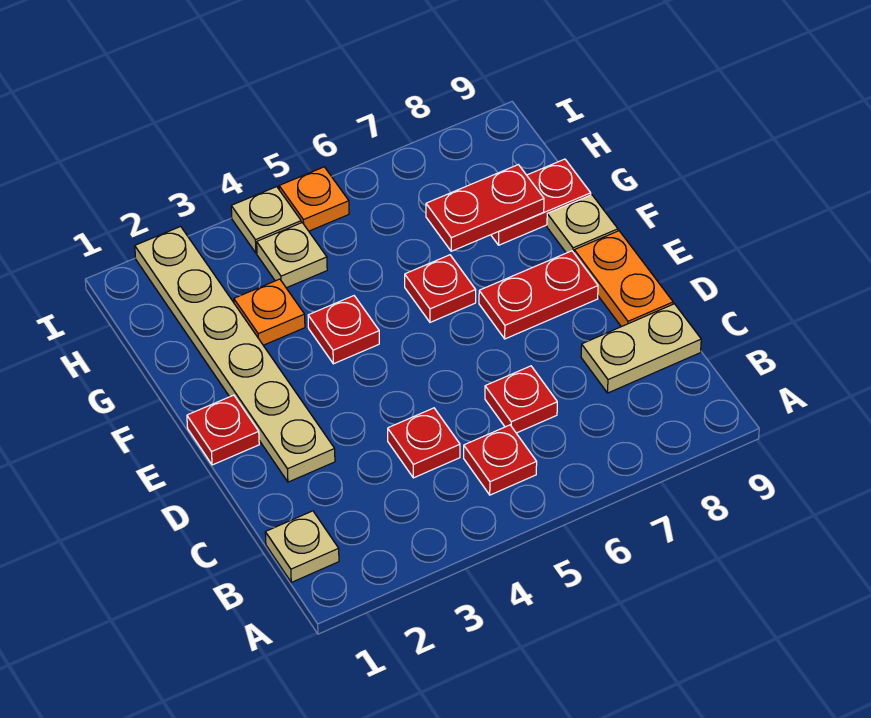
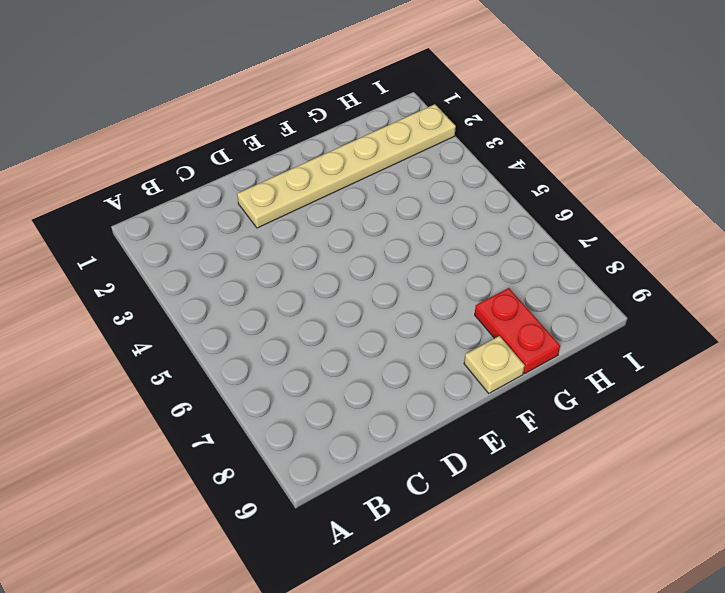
none -> tan plate B1 level 1
none -> red plate B5 level 1
none -> red plate C4 level 1

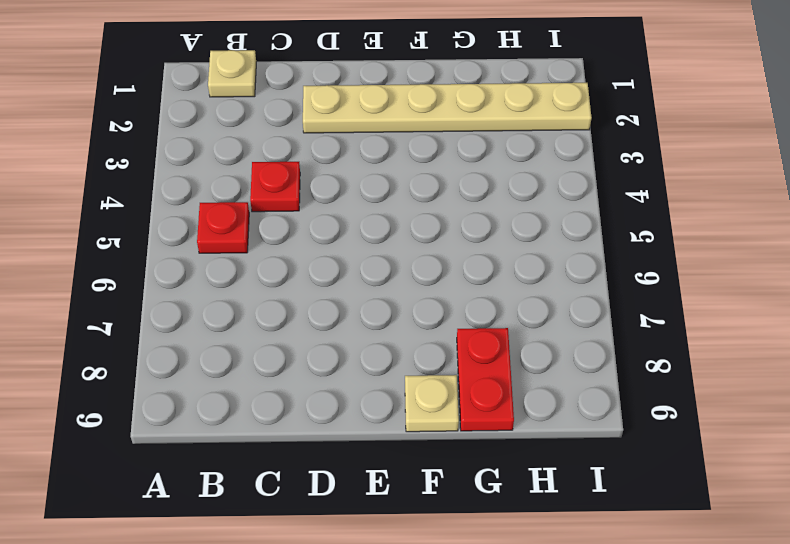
none -> red plate C6 level 1
none -> tan plate C8:C9 level 1
none -> orange plate D9:E9 level 1

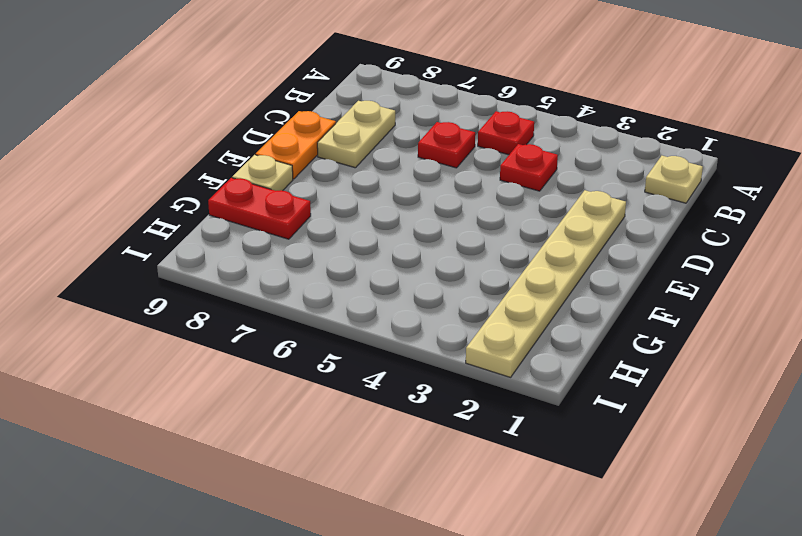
tan plate C8:D8 level 1 -> tan plate C8:C9 level 1
none -> red plate E1 level 1
none -> red plate E7:E8 level 1
none -> red plate F4 level 1

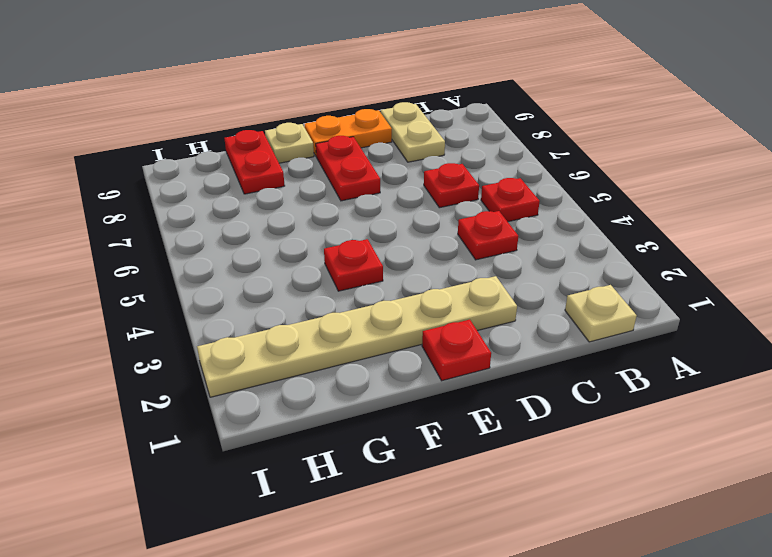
none -> red plate F6 level 1
none -> orange plate G3 level 1
none -> tan plate H4 level 1

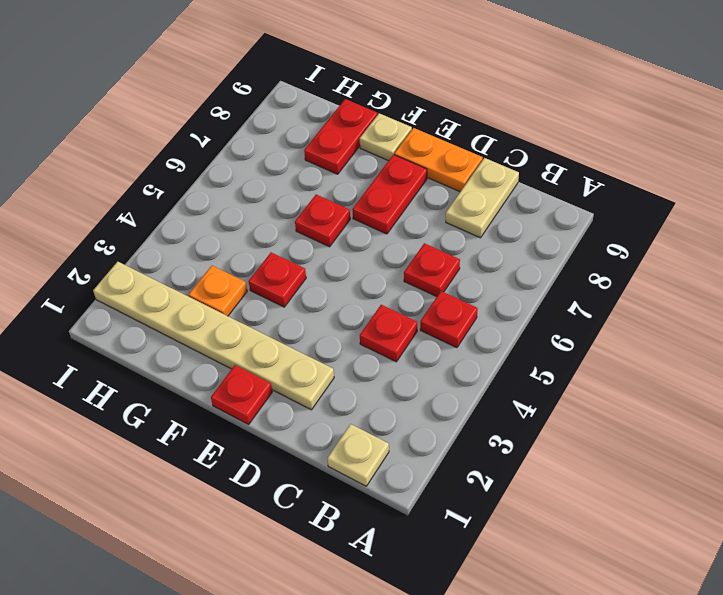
none -> tan plate H4 level 1
none -> tan plate I4 level 1
none -> orange plate I5 level 1

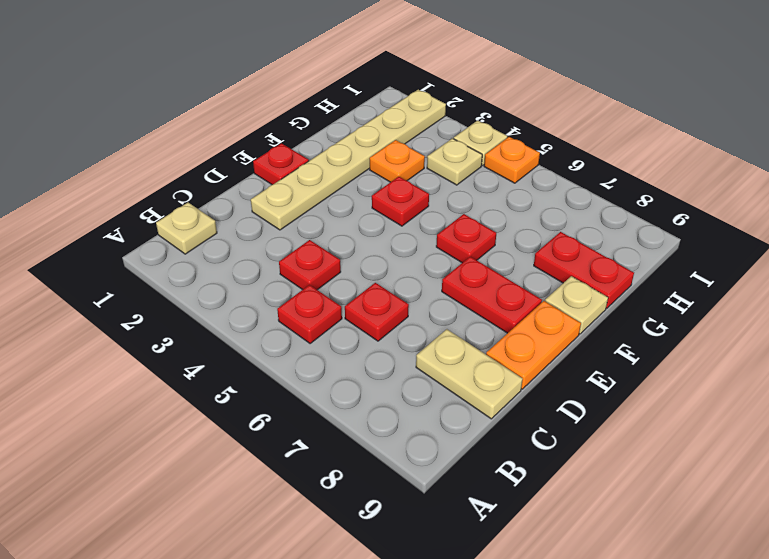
none -> red plate G7:G8 level 2

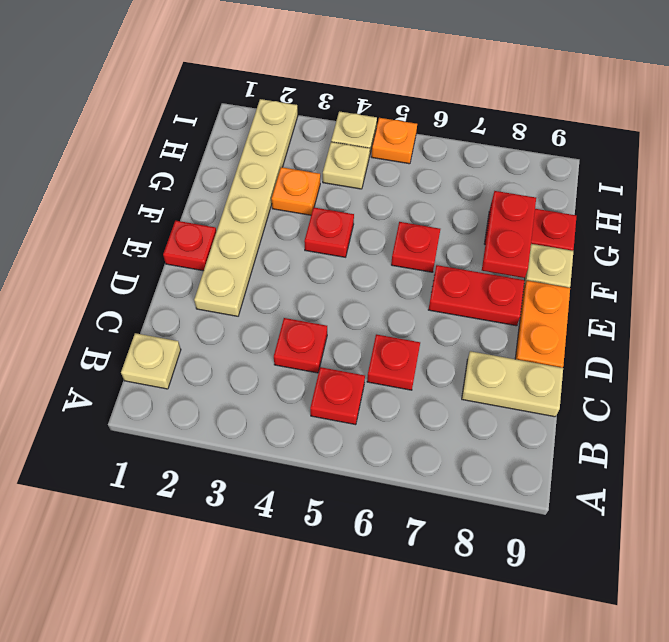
red plate F8:G8 level 2 -> red plate G7:G8 level 2

